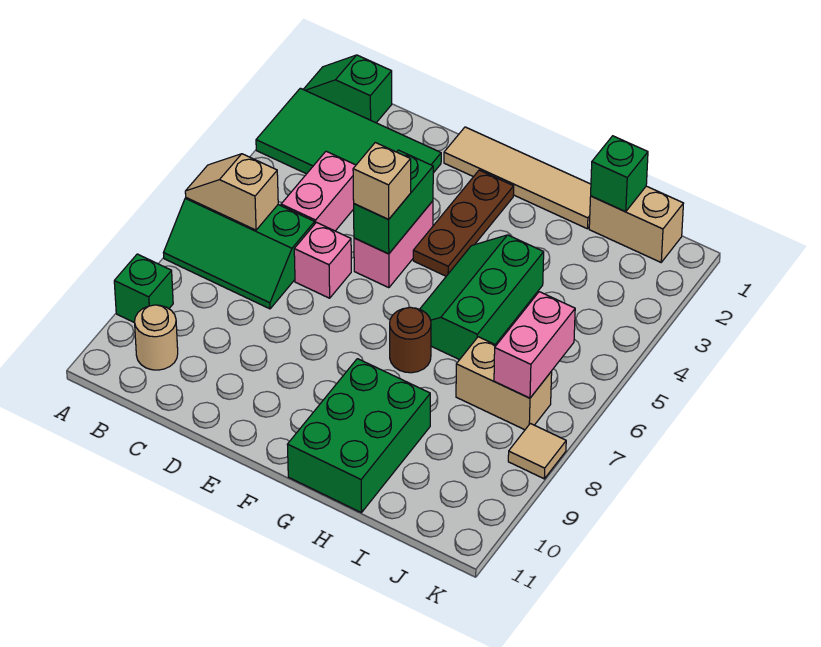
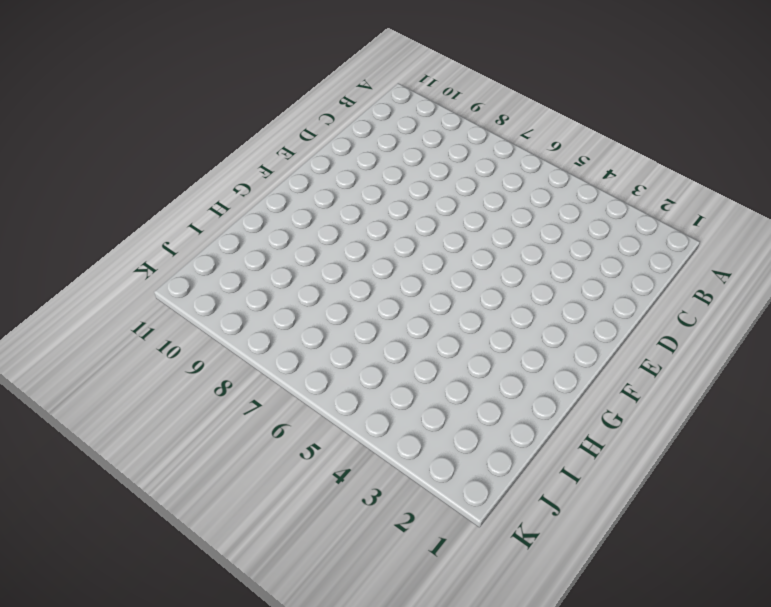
none -> green slope A1:B1 level 1 top B
none -> green tile A2:D3 level 1
none -> green slope A6:C7 level 1 top 6

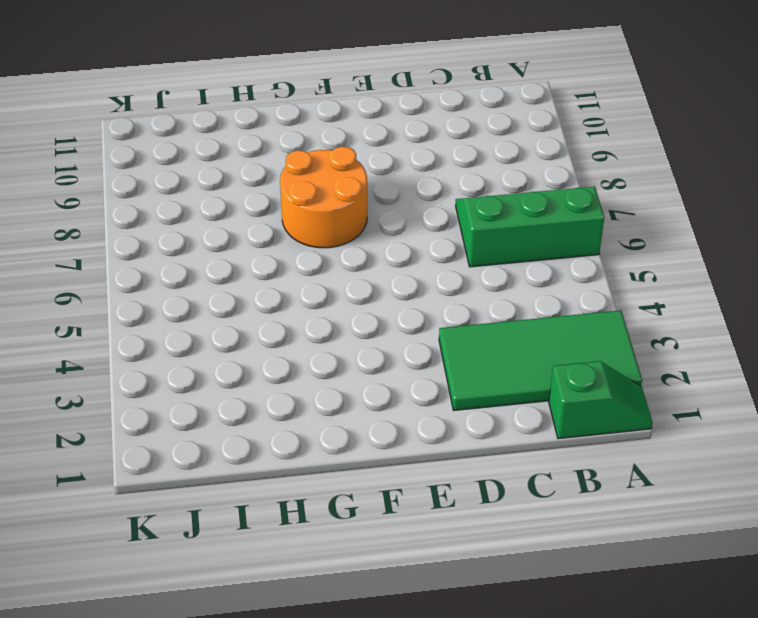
orange round brick F7:G8 level 1 -> brown round brick G7 level 1
none -> green brick A9 level 1
none -> tan round brick B10 level 1
none -> pink brick C4:C5 level 1

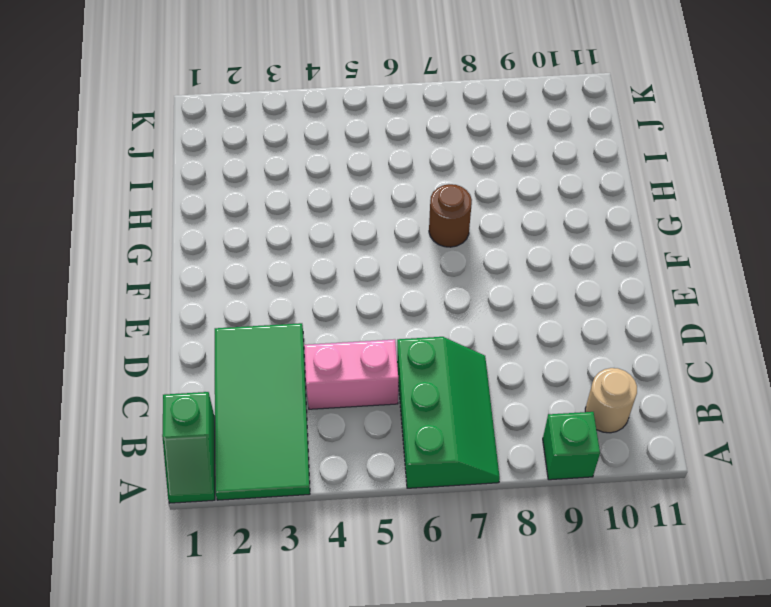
none -> pink brick D6 level 1
none -> tan tile E1:H1 level 1
none -> pink brick E4:E5 level 1

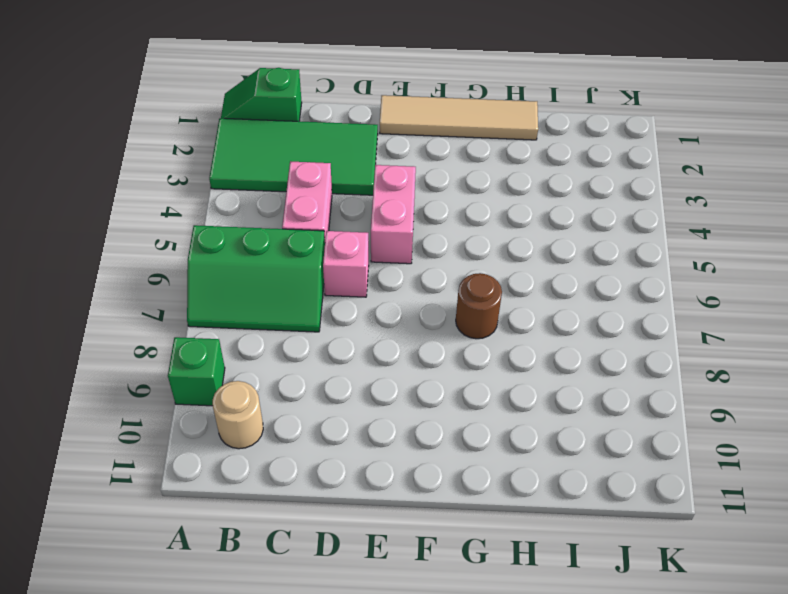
none -> brown plate F2:F4 level 1
none -> green slope G4:H6 level 1 top H
none -> green brick G9:H11 level 1

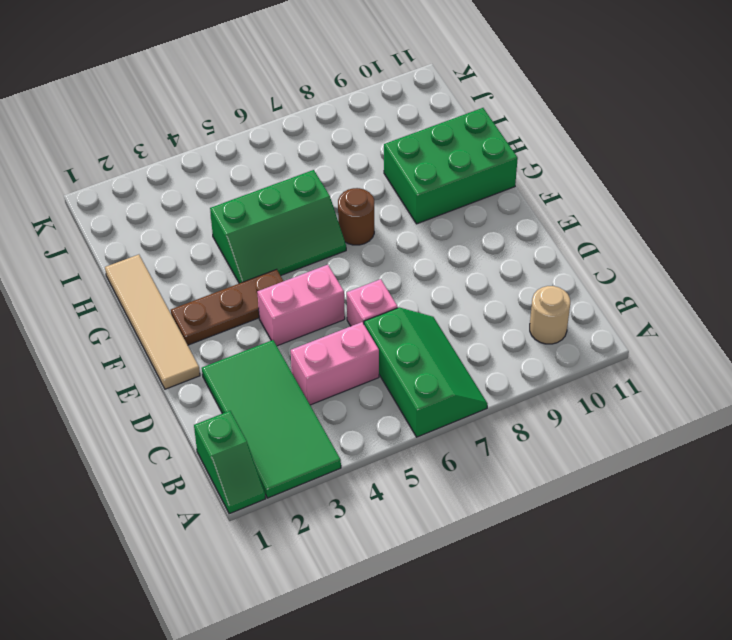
none -> green brick A9 level 1
none -> tan brick I1:J1 level 1
none -> tan brick I7:J7 level 1

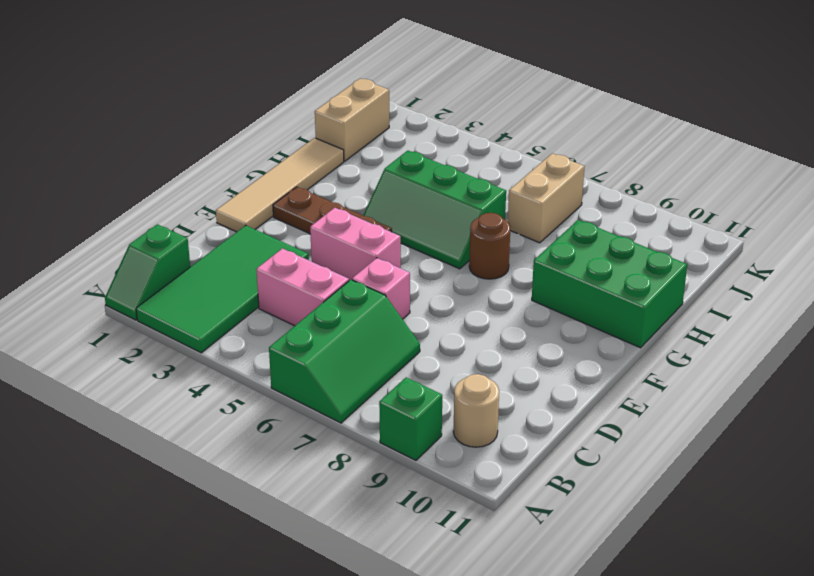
none -> tan tile K8 level 1
none -> tan slope A6:B6 level 2 top B
none -> green brick E4:E5 level 2

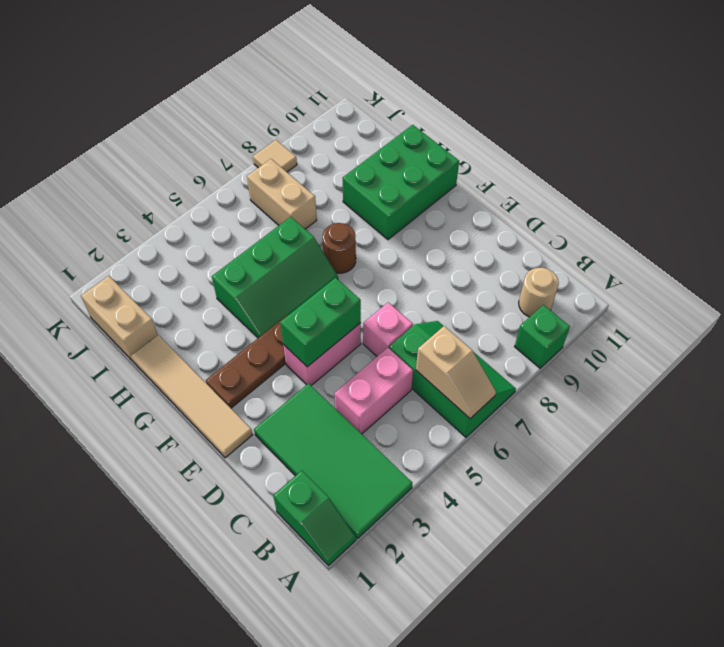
none -> green brick I1 level 2
none -> pink brick J6:J7 level 2
none -> tan brick E5 level 3

